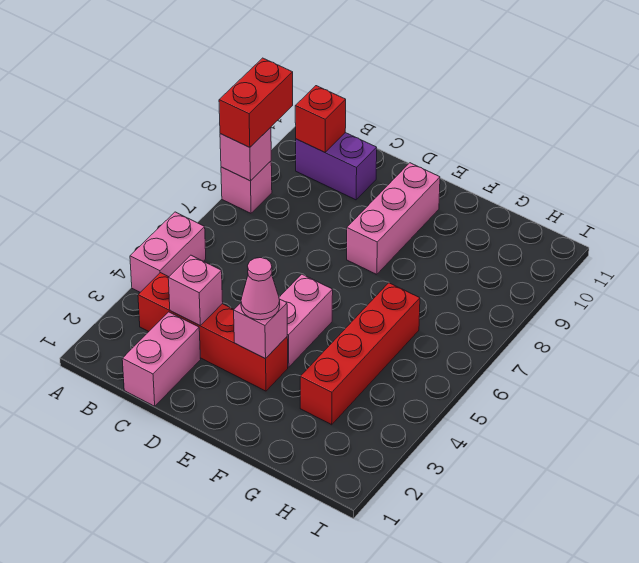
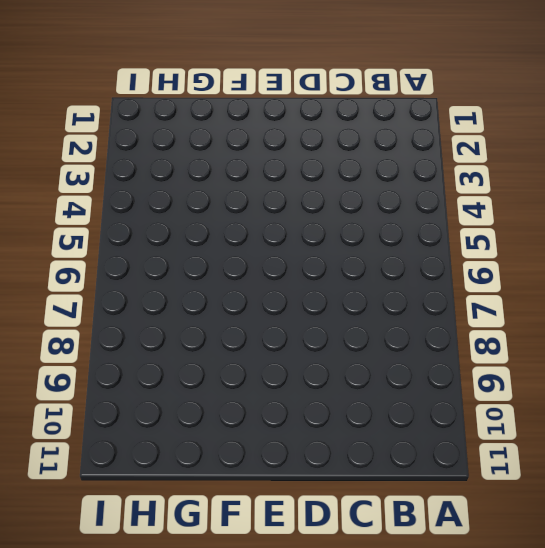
none -> pink brick A4:A5 level 1
none -> pink brick A8 level 1
none -> red brick B3:E3 level 1

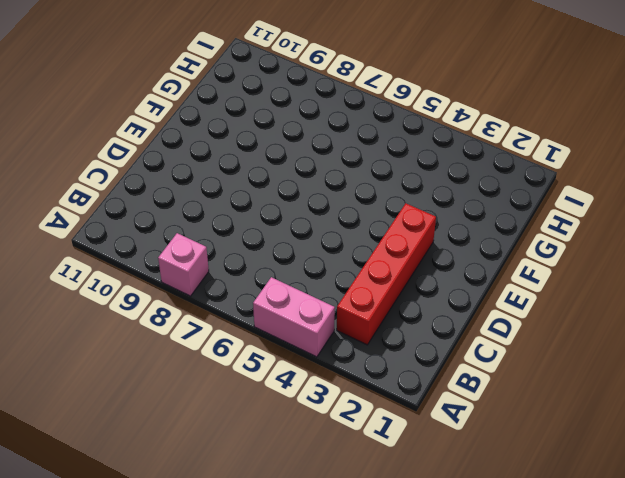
none -> purple brick B10:C10 level 1
none -> pink brick C1:C2 level 1
none -> pink brick E4:E5 level 1

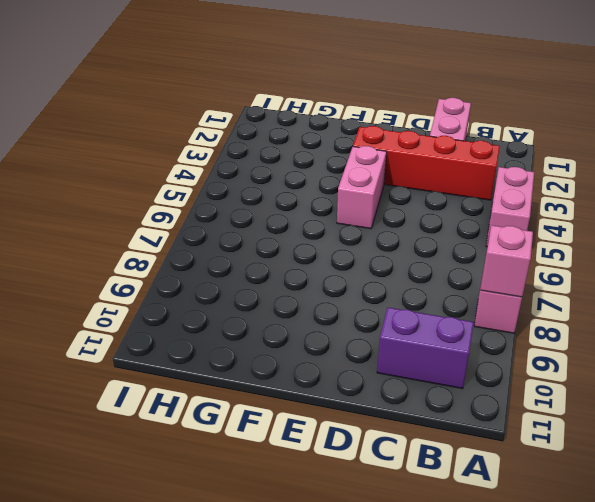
none -> pink brick E8:E10 level 1
none -> red brick G3:G6 level 1
none -> red brick B10 level 2

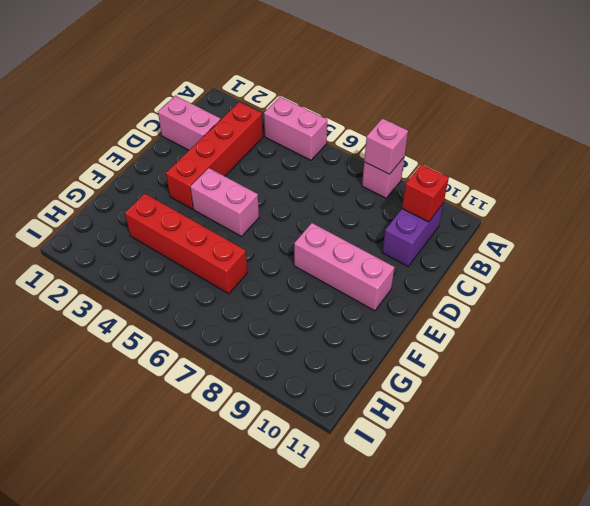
none -> pink brick C3 level 2
none -> pink brick E3 level 2
none -> red brick A8:A9 level 3

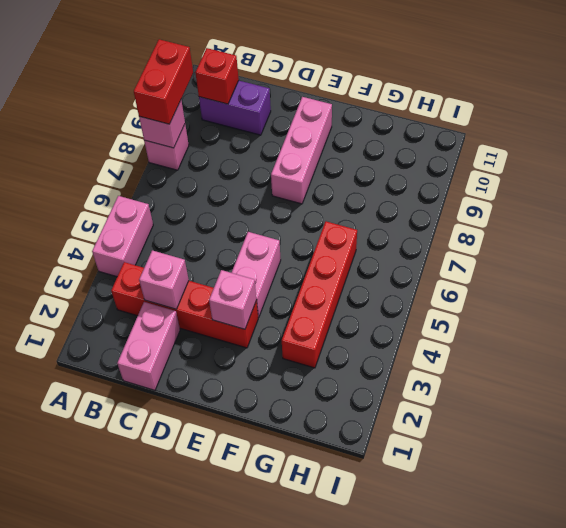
none -> pink cone E3 level 3

